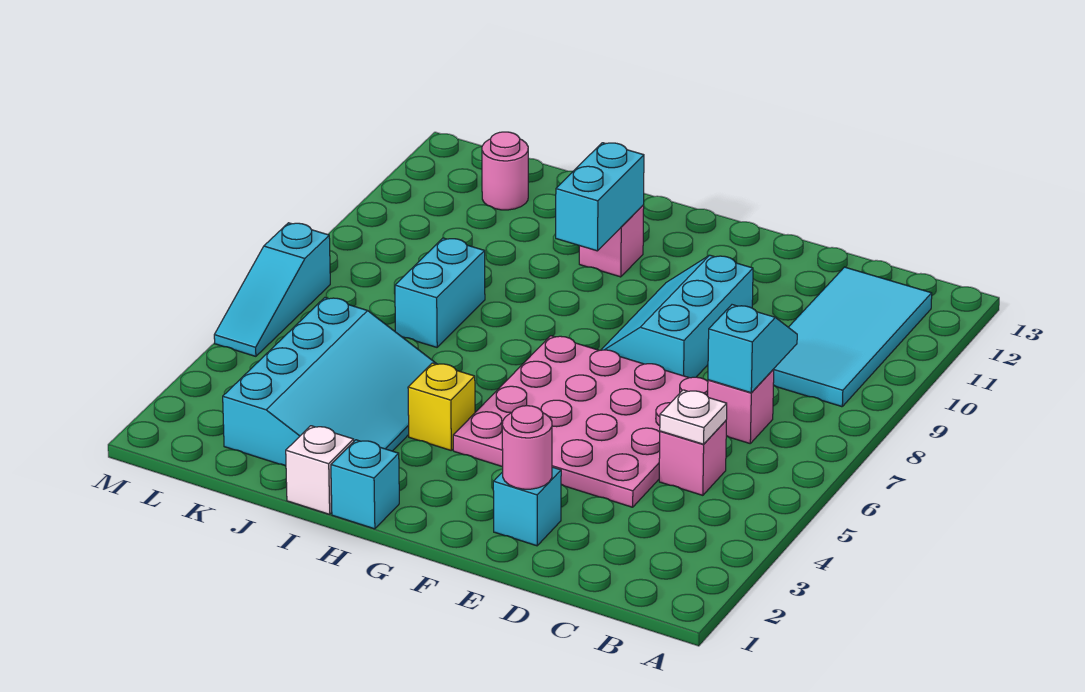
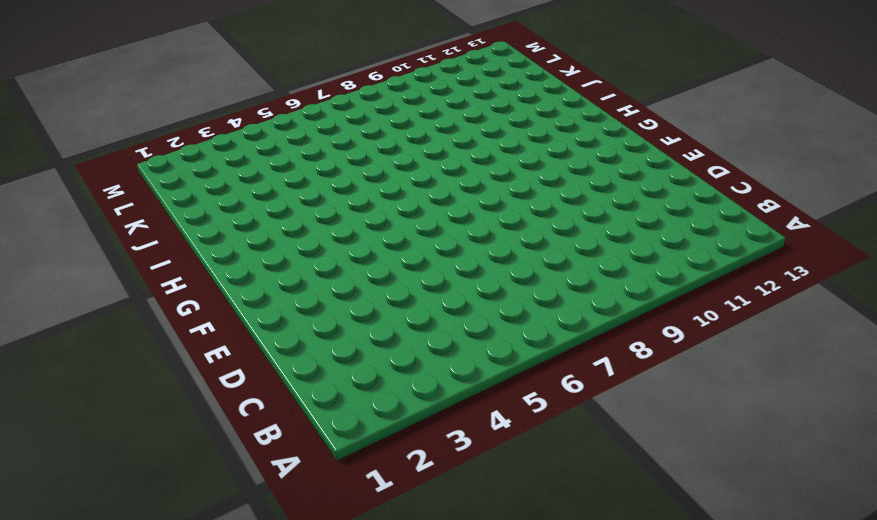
none -> cyan tile B9:C12 level 1
none -> pink brick C5 level 1
none -> pink brick C7 level 1

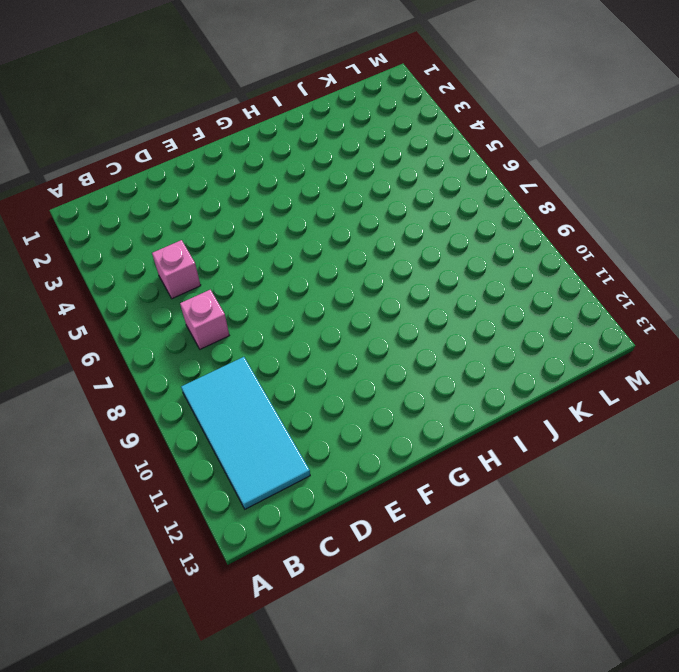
none -> pink plate D4:G7 level 1
none -> cyan brick E2 level 1
none -> cyan slope E8:F10 level 1 top E

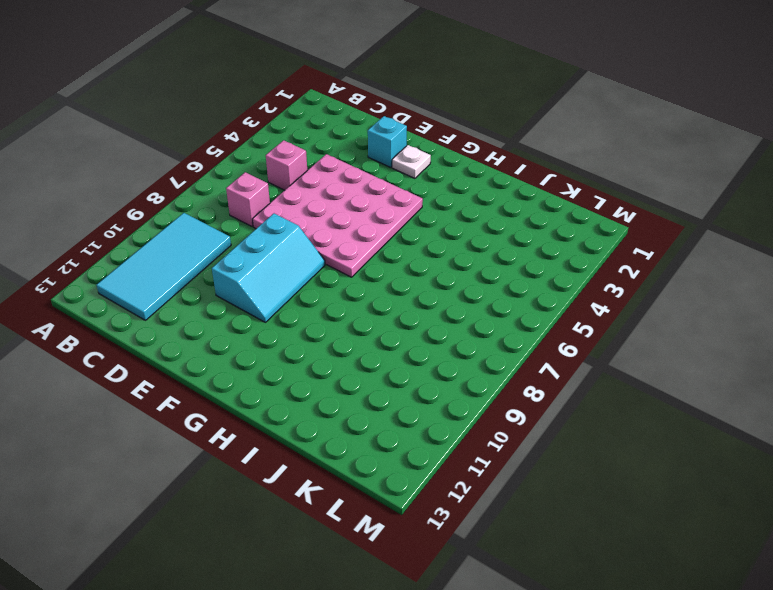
white plate F2 level 1 -> white plate C5 level 2
none -> cyan brick H1 level 1
none -> yellow brick H4 level 1
none -> pink brick H11 level 1

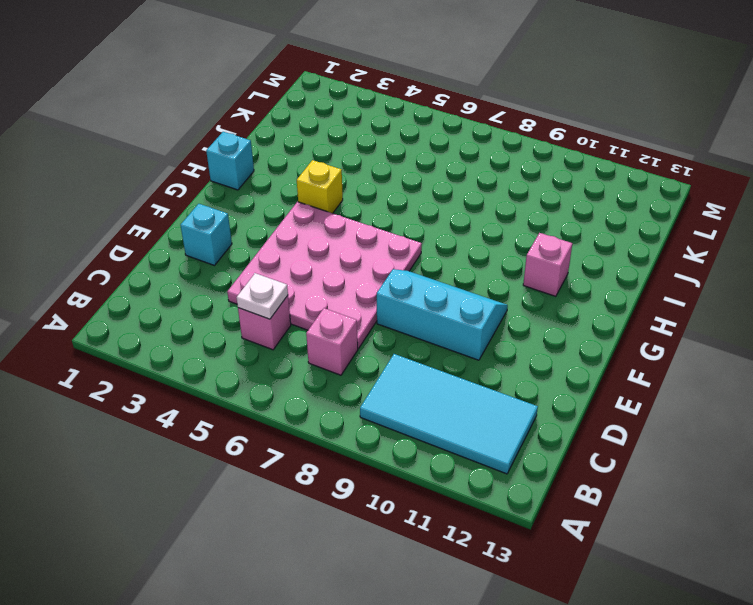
none -> white brick I1 level 1
none -> cyan slope I2:K5 level 1 top K
none -> cyan brick J7:J8 level 1

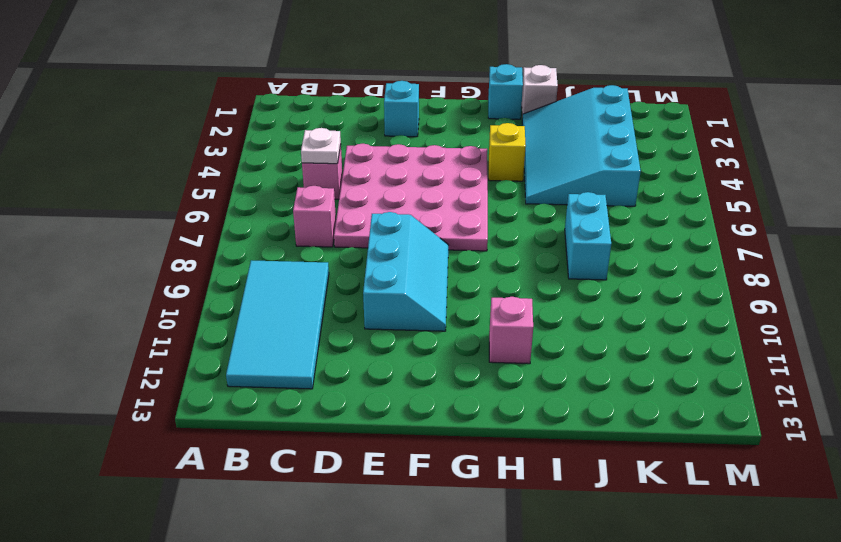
none -> pink round brick K12 level 1
none -> cyan slope M5:M7 level 1 top 7
none -> cyan slope C7:C8 level 2 top 7

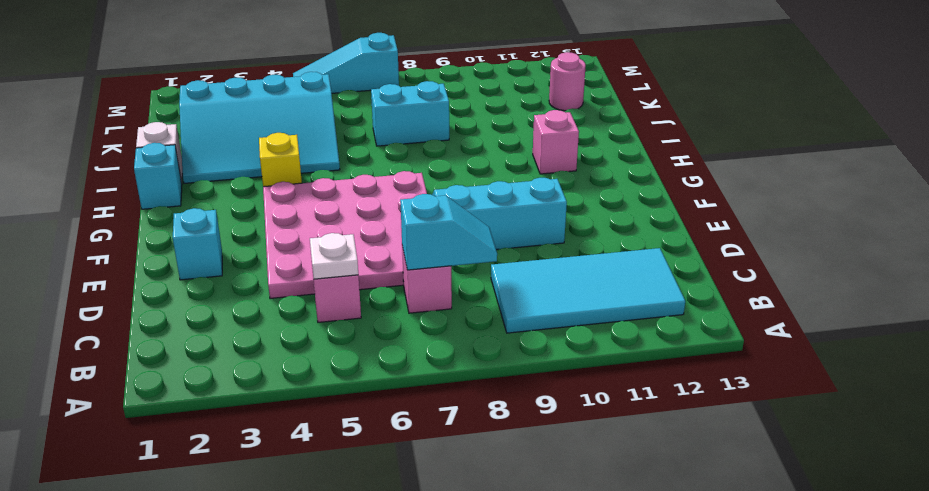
none -> pink round brick E2 level 2
none -> cyan brick H10:H11 level 2

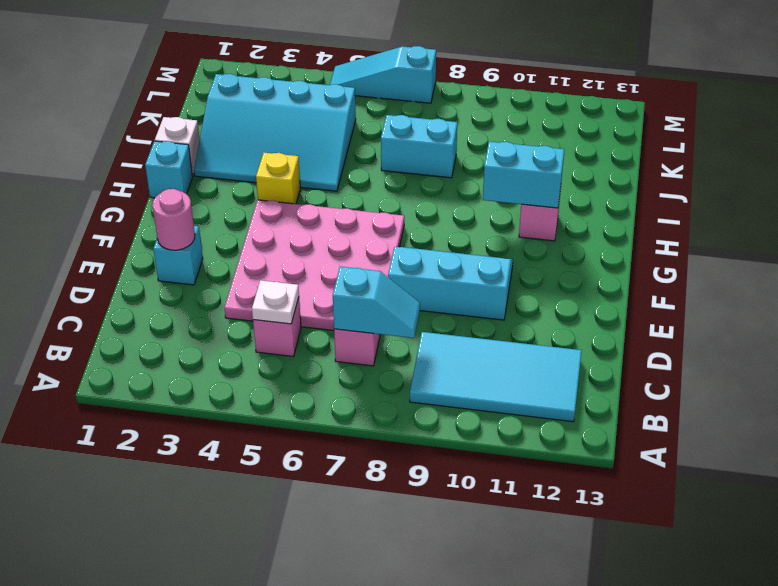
none -> pink round brick K12 level 1

